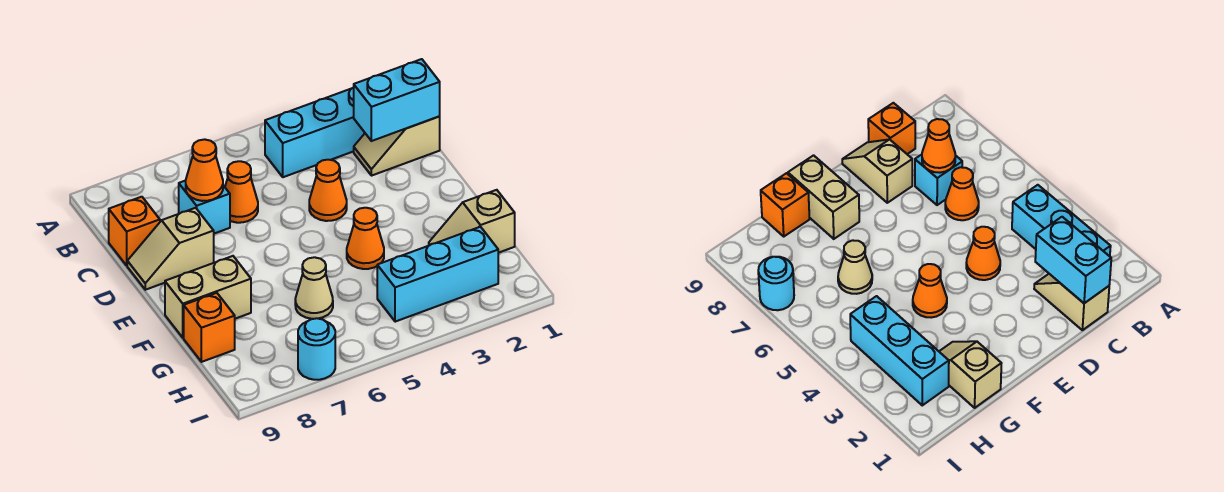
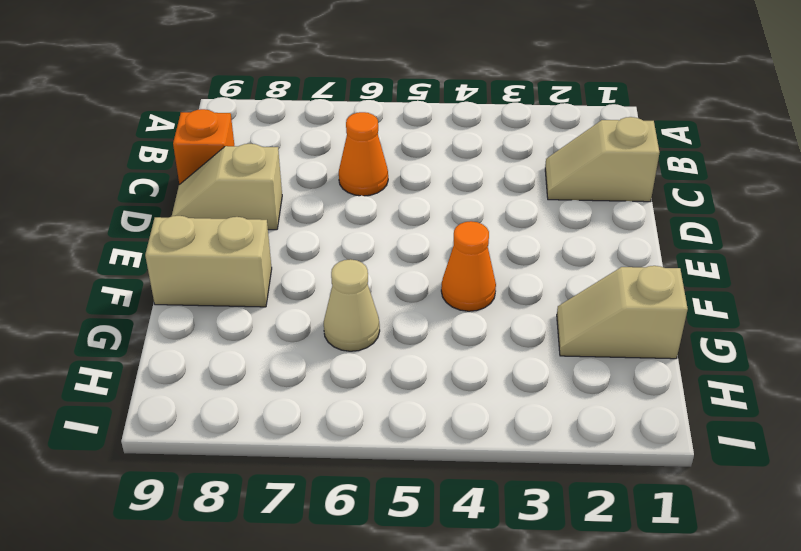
none -> cyan brick B2:B4 level 1
none -> cyan brick C7 level 1
none -> orange cone D4 level 1

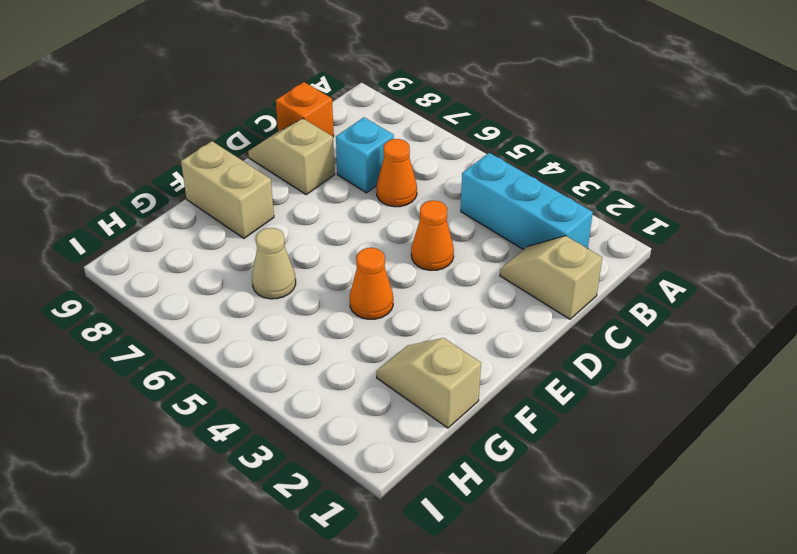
none -> orange brick G9 level 1
none -> cyan brick H2:H4 level 1
none -> cyan round brick I7 level 1

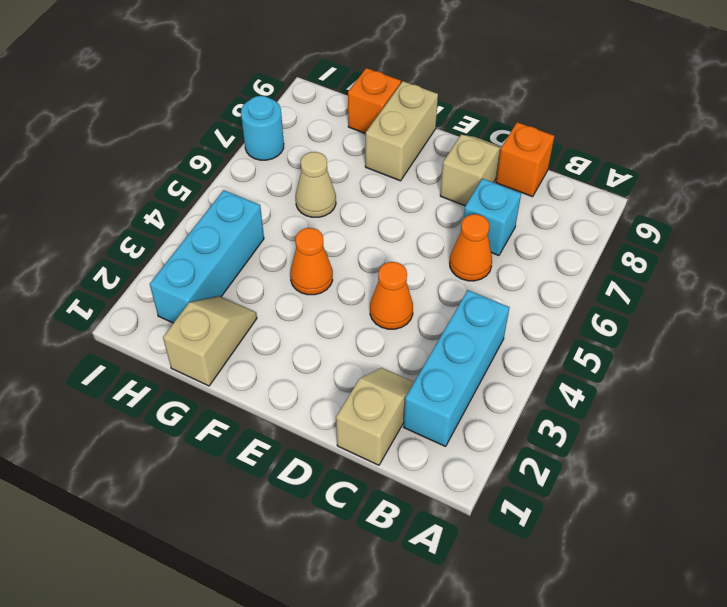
none -> cyan brick C1:C2 level 2
none -> orange cone C7 level 2

